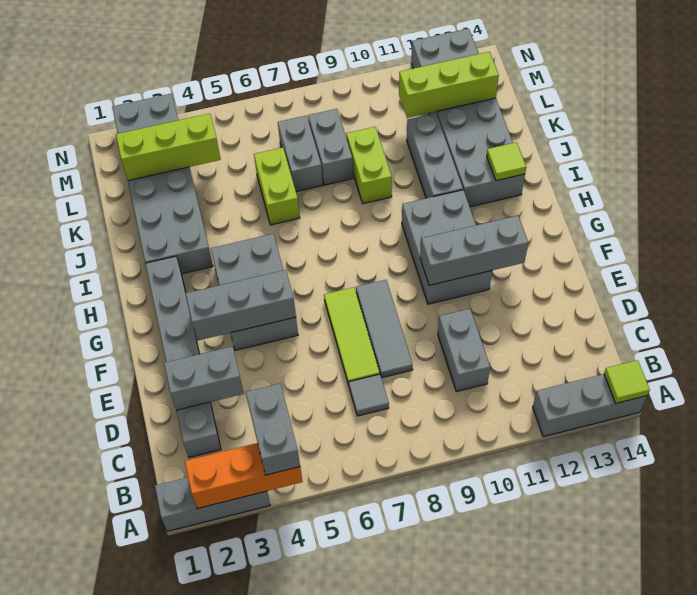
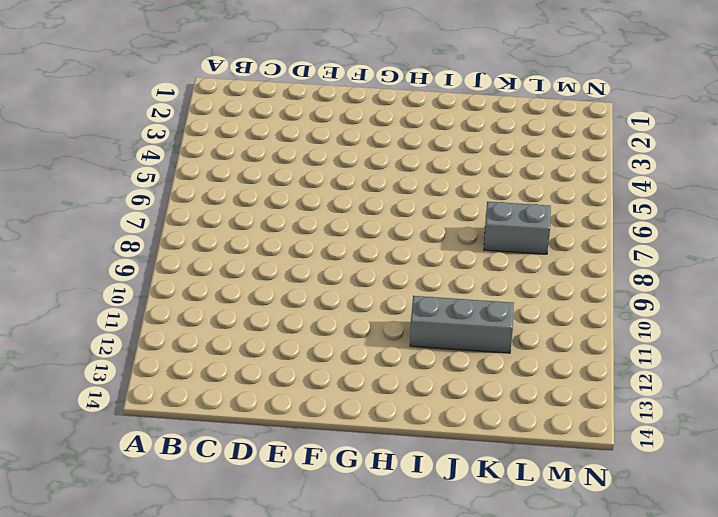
none -> grey brick A1:A3 level 1
none -> grey brick A12:A14 level 1
none -> grey brick C2:H2 level 1

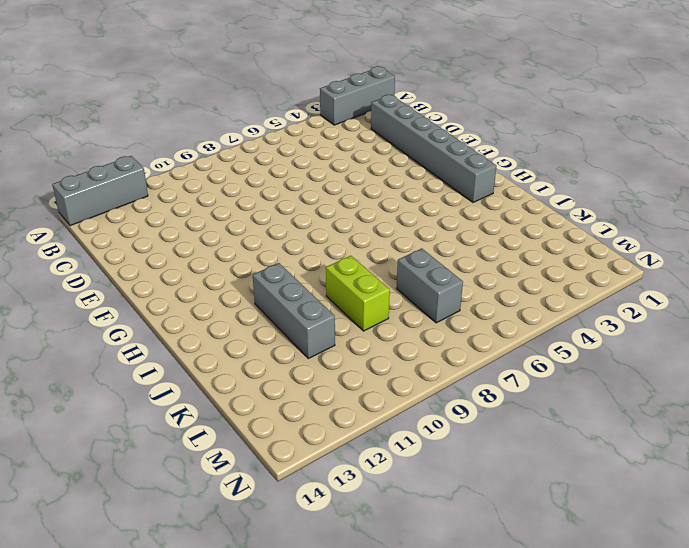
none -> grey tile C7 level 1
none -> grey brick C10:D10 level 1
none -> lime tile D7:F7 level 1

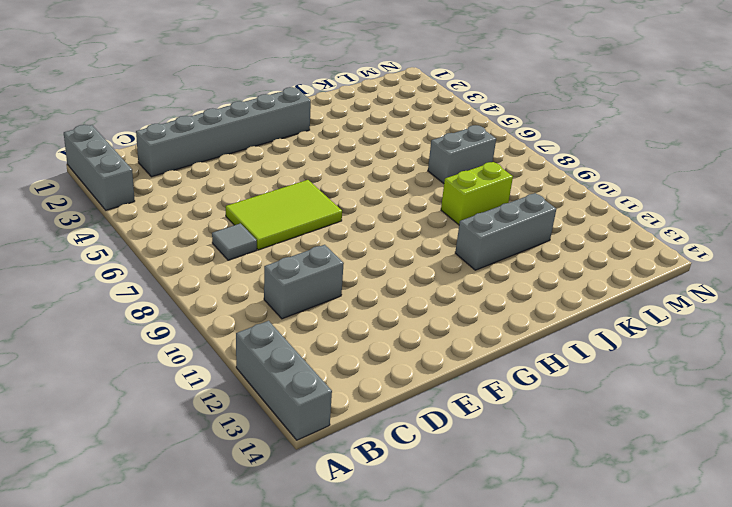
lime tile D6:F7 level 1 -> lime tile D7:F7 level 1
none -> grey tile D8:F8 level 1
none -> grey brick F4:H5 level 1
none -> grey brick F10:H11 level 1

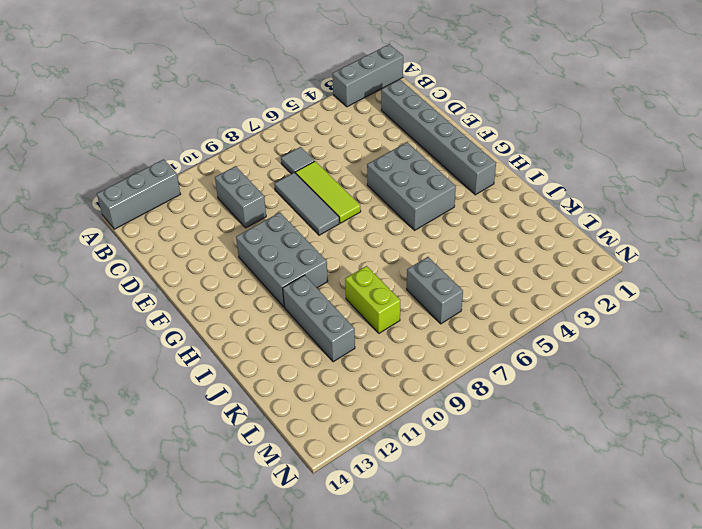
none -> grey brick I2:N3 level 1
none -> grey brick I12:N13 level 1
none -> lime brick J6:K6 level 1

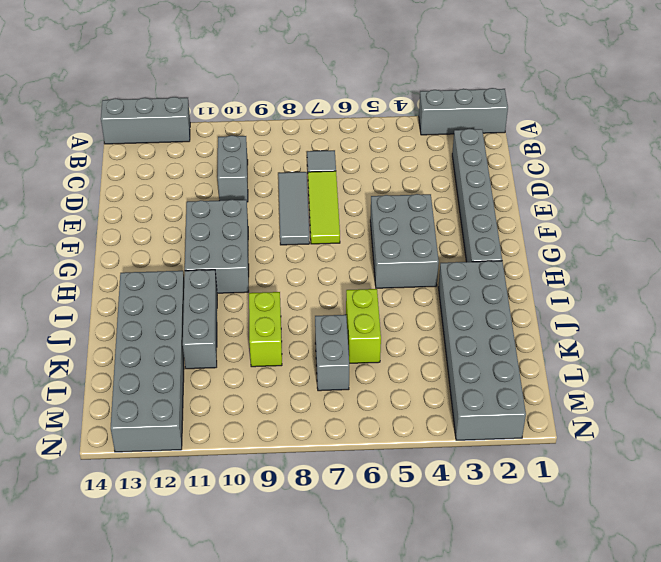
none -> grey brick K8:L8 level 1
none -> orange brick A2:A4 level 2
none -> lime tile A14 level 2

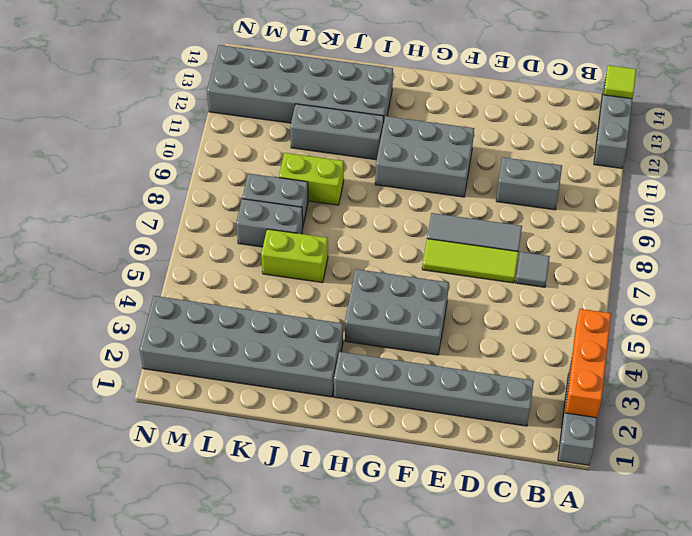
none -> grey brick D2:D3 level 2
none -> grey brick F3:F5 level 2
none -> grey brick F10:F12 level 2

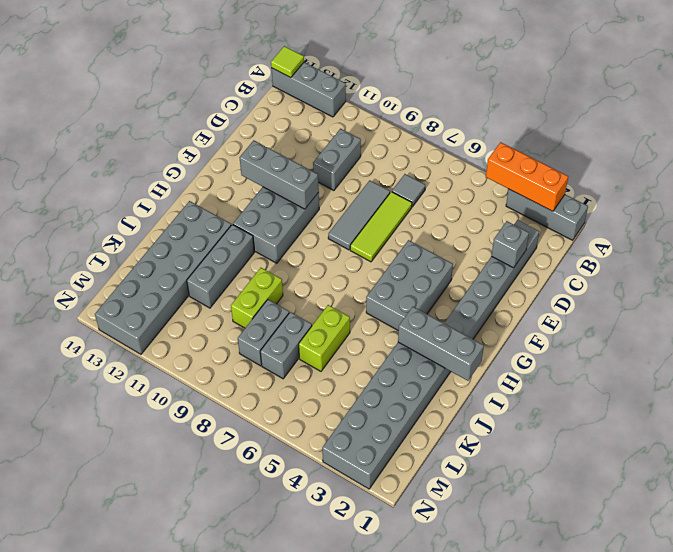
grey brick D2 level 2 -> grey brick D2:D3 level 2
grey brick I1:I3 level 2 -> grey brick F3:F5 level 2
none -> lime tile I13 level 2
none -> lime brick L2:L4 level 2
none -> lime brick L11:L13 level 2

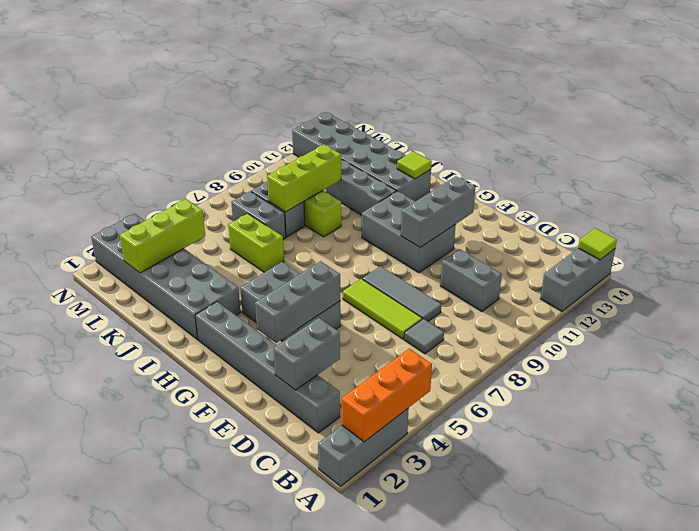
lime brick K8:K10 level 2 -> lime brick L11:L13 level 2
none -> grey brick A4:B4 level 3

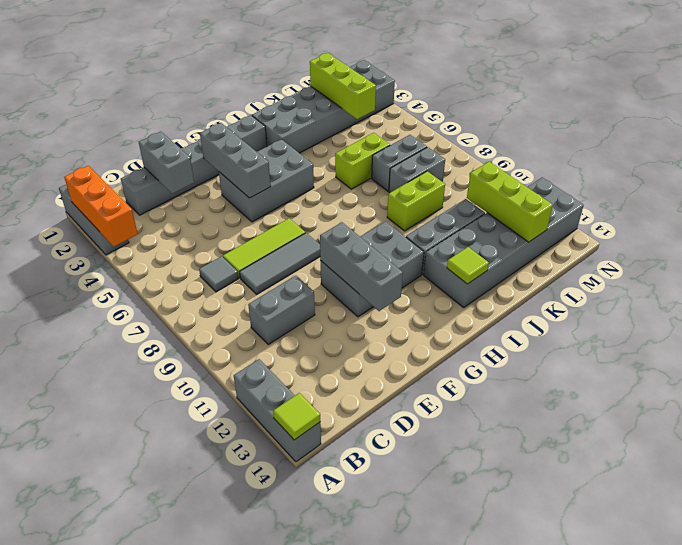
none -> grey brick A4:B4 level 3

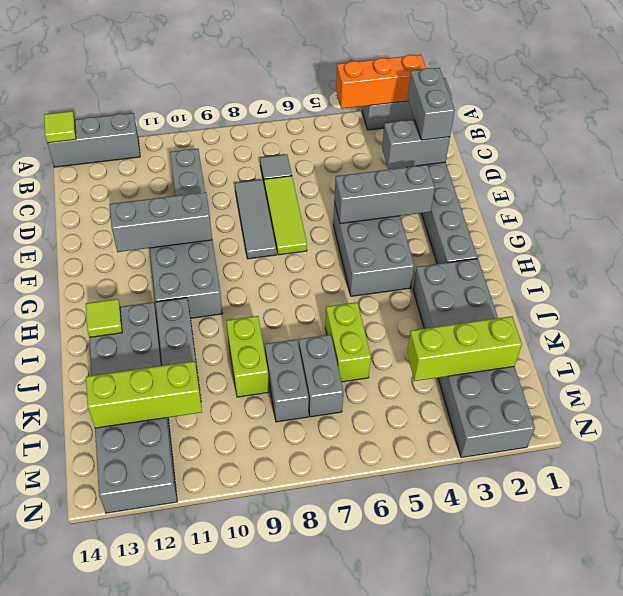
grey brick C2:D2 level 3 -> grey brick A4:B4 level 3

